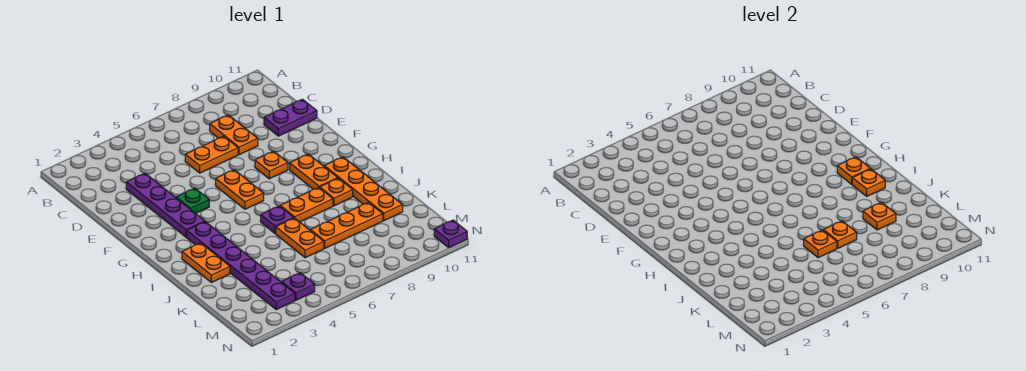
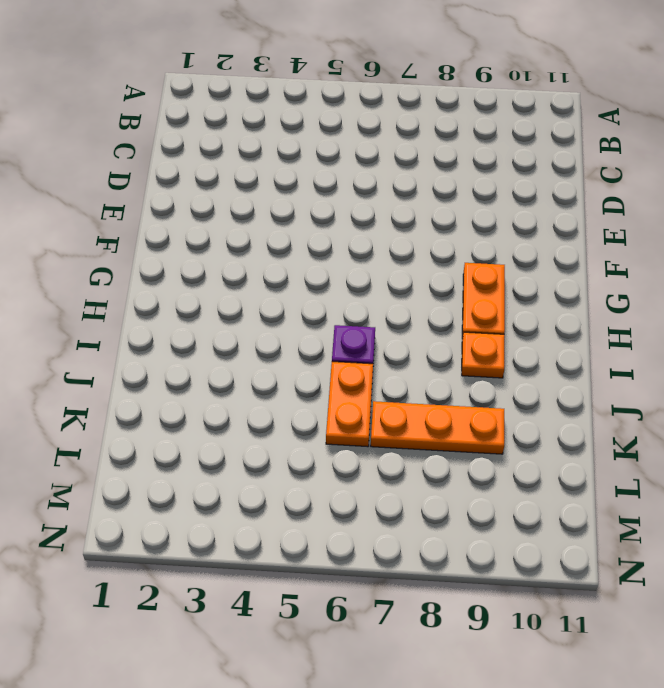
none -> orange plate C8:D8 level 1
none -> purple plate D3:G3 level 1
none -> orange plate D6:D7 level 1

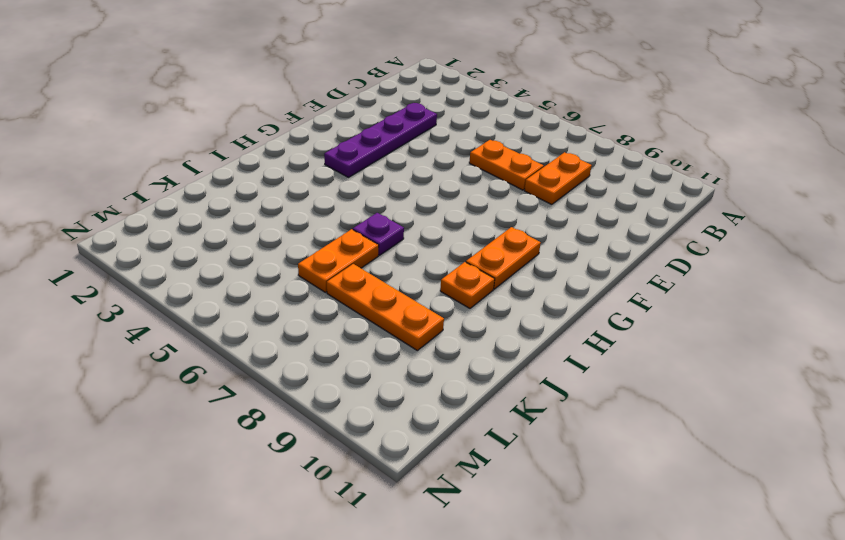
none -> purple plate D10:D11 level 1
none -> green plate F4 level 1
none -> orange plate F6:G6 level 1

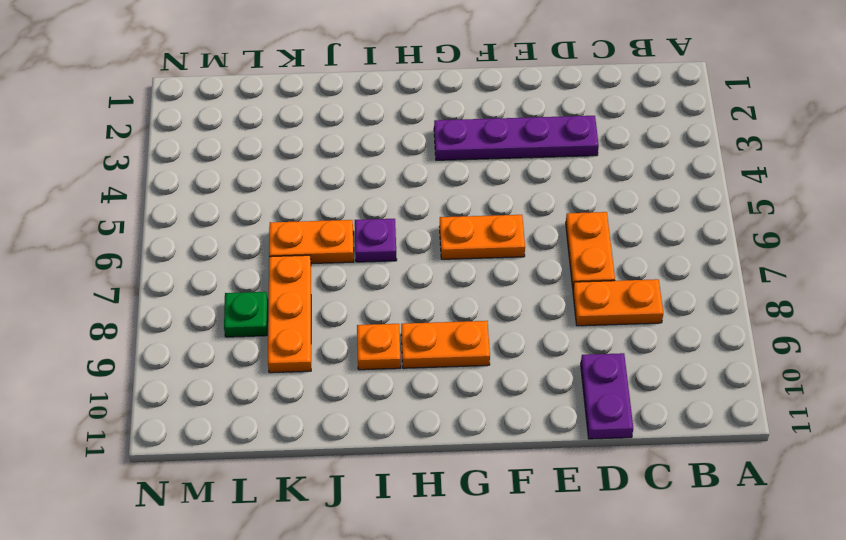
green plate L8 level 1 -> green plate F4 level 1
none -> orange plate F8 level 1
none -> purple plate H3:M3 level 1
none -> orange plate H10:K10 level 1

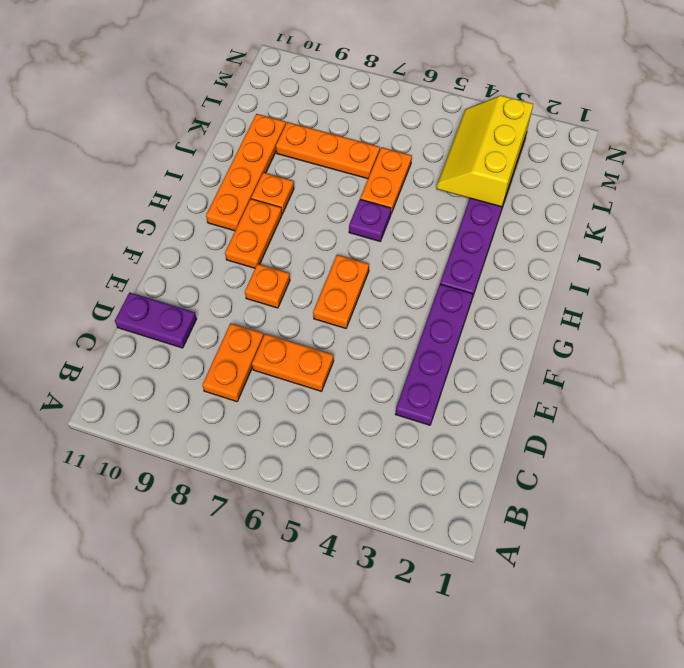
yellow slope K3:M4 level 2 top 3 -> none
none -> green plate F4 level 1
none -> orange plate I2:J2 level 1
none -> orange plate I7:I8 level 1

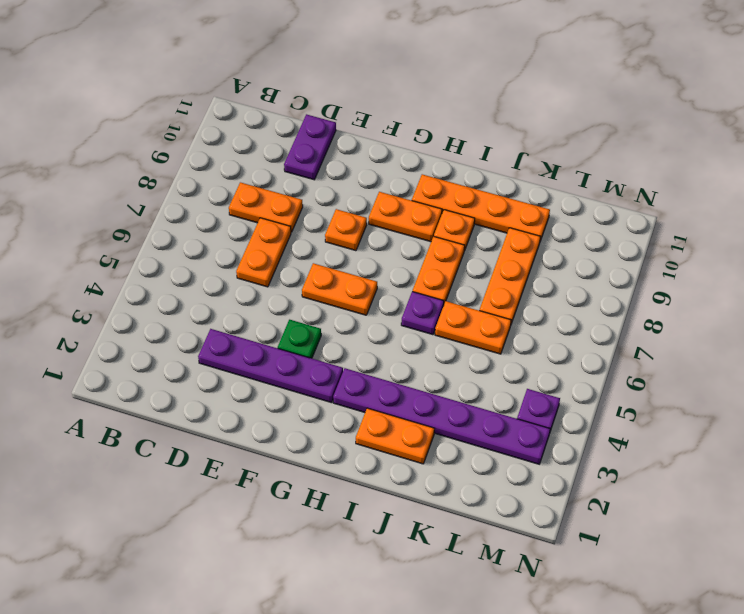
none -> purple plate N11 level 1
none -> orange plate H10 level 2
none -> orange plate I10 level 2

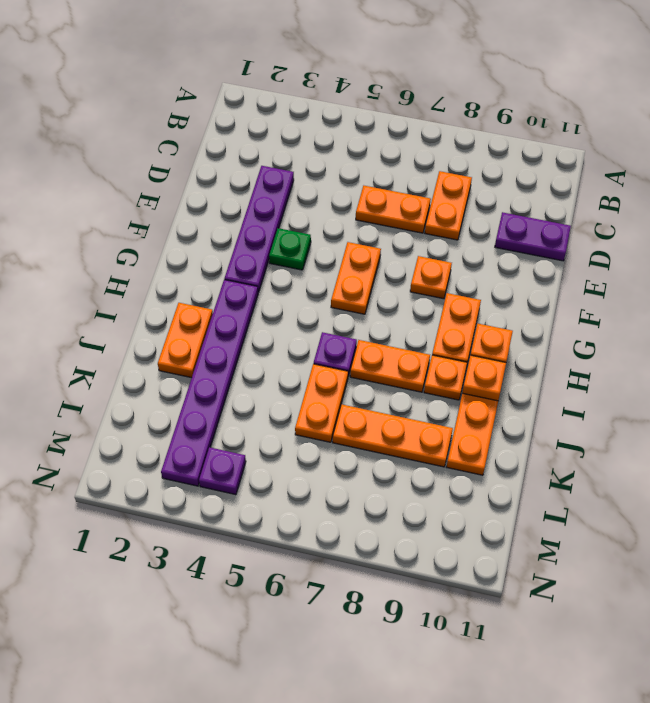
none -> purple plate N11 level 1
none -> orange plate K6 level 2
none -> orange plate K7 level 2

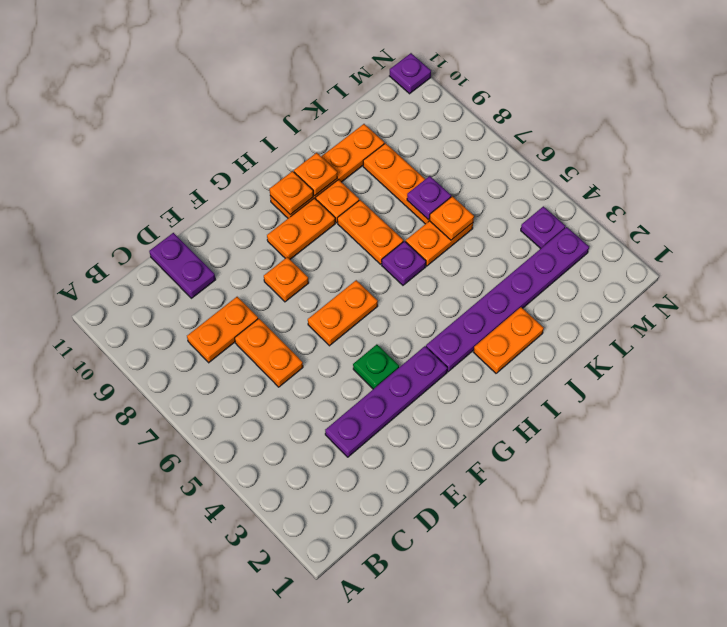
purple plate K7 level 2 -> orange plate K7 level 2
none -> orange plate K9 level 2

